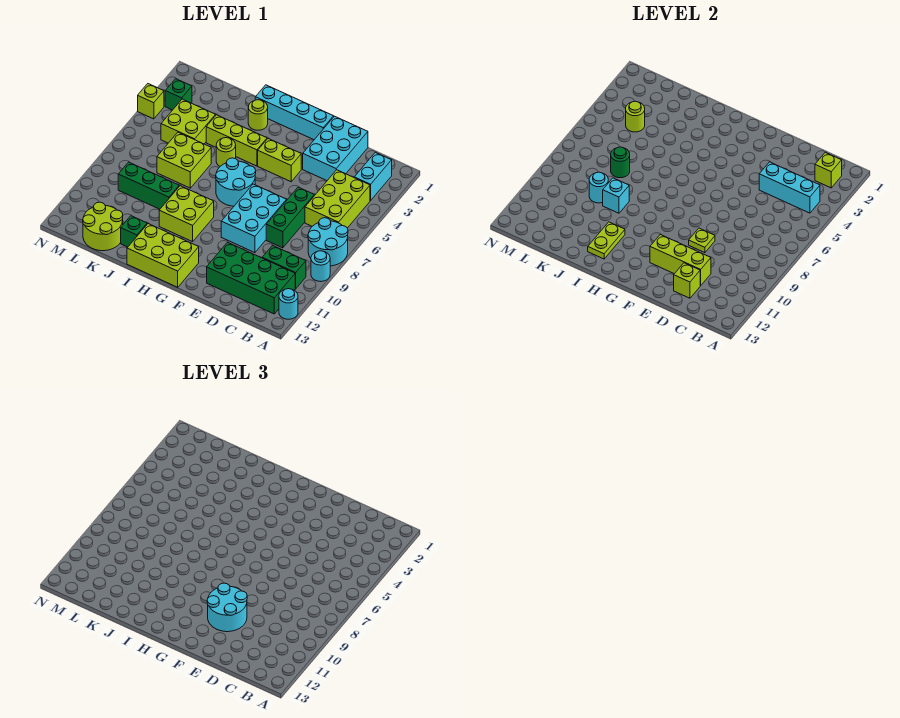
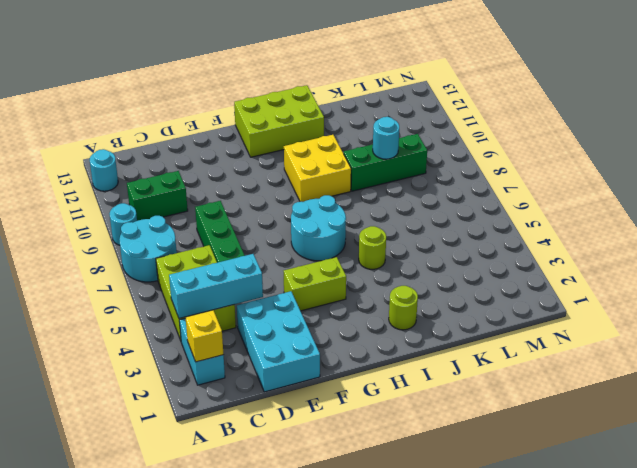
yellow brick B2 level 2 -> lime brick B2 level 2
yellow brick H9:I10 level 1 -> lime brick H9:I10 level 1
none -> green brick B11:E12 level 1
none -> cyan brick E7:F9 level 1
none -> cyan brick F1:I1 level 1
none -> lime brick H4:J4 level 1

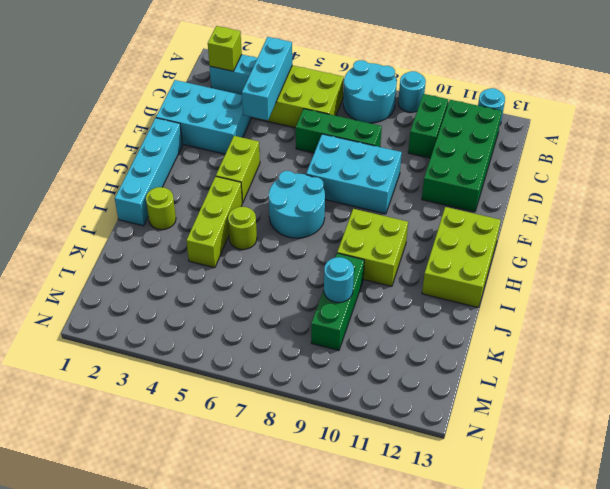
none -> lime brick J6:K7 level 1
none -> green brick J12 level 1
none -> lime brick K4:L5 level 1
none -> lime round brick K12:L13 level 1

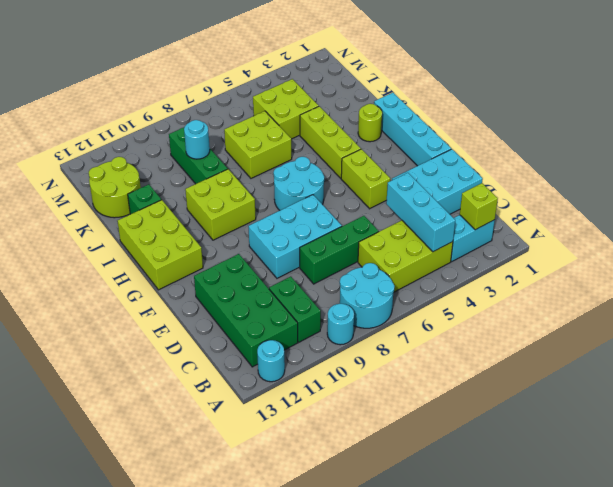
none -> lime round brick I5 level 1
none -> green brick M3 level 1
none -> lime brick N4 level 1
none -> lime brick D11:F11 level 2

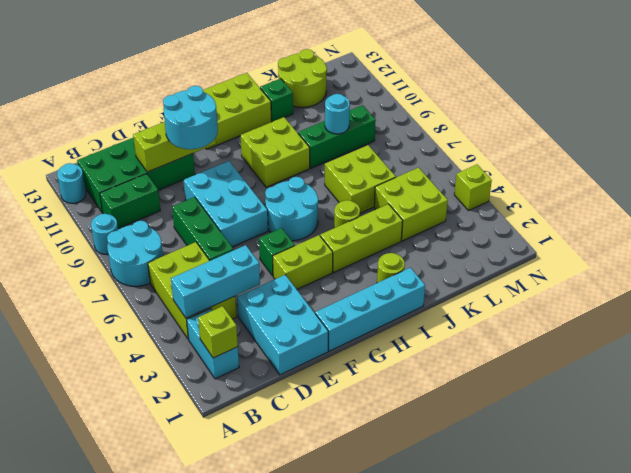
green brick F5 level 1 -> green brick M3 level 1
none -> lime brick D12 level 2
none -> lime plate E9 level 2
none -> lime plate I11:I12 level 2
none -> cyan brick J9 level 2

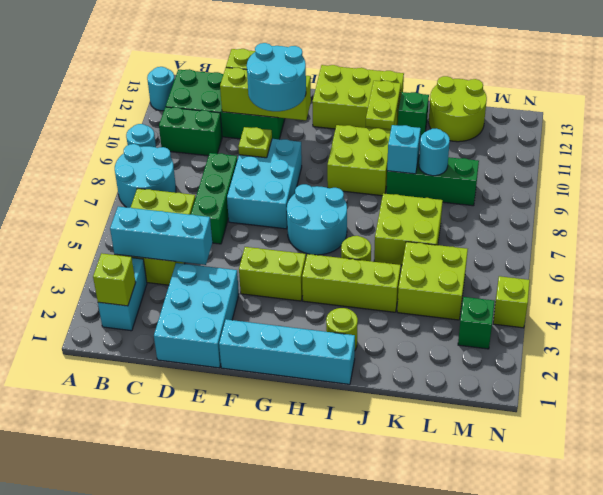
none -> green round brick K7 level 2
none -> lime round brick L4 level 2

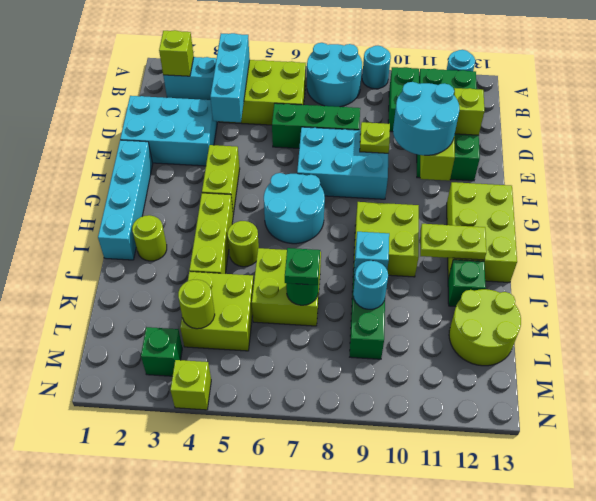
green plate K7 level 3 -> none

